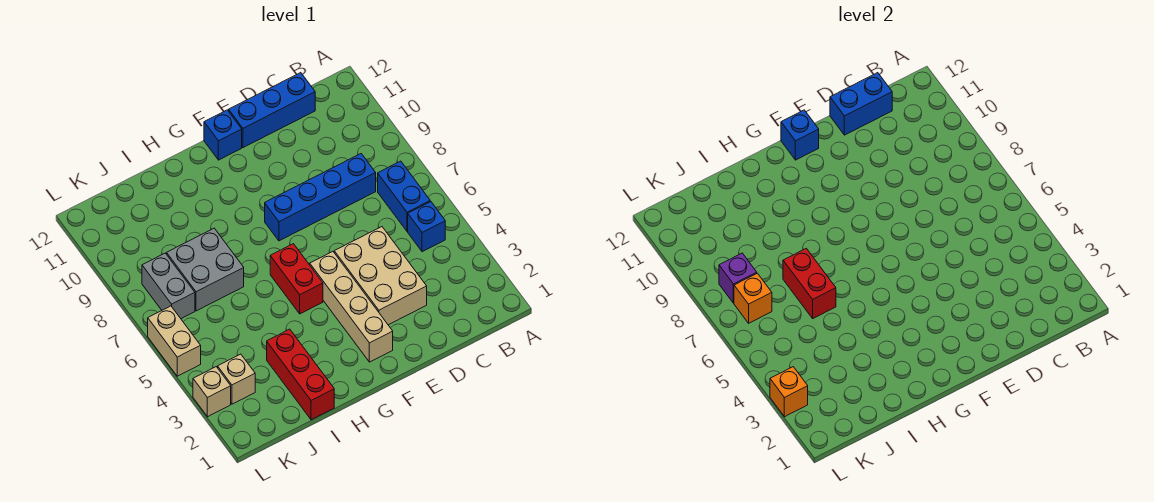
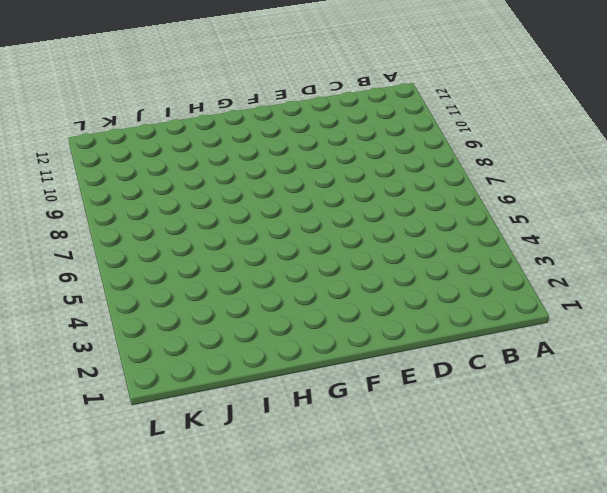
none -> blue brick B5 level 1
none -> blue brick B6:B7 level 1
none -> blue brick C8:F8 level 1

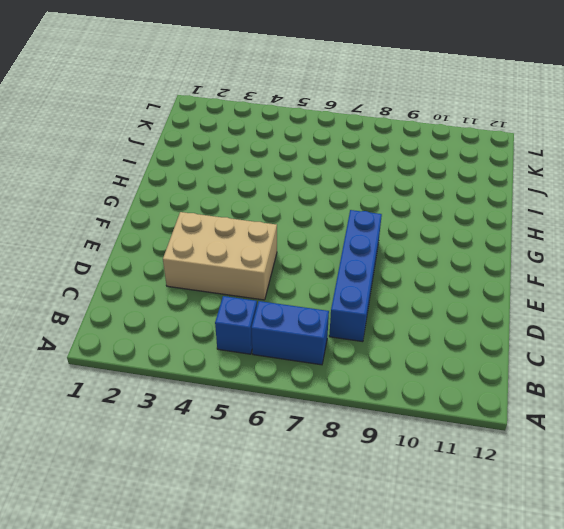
none -> blue brick C12:E12 level 1
none -> tan brick F2:F5 level 1
none -> blue brick F12 level 1

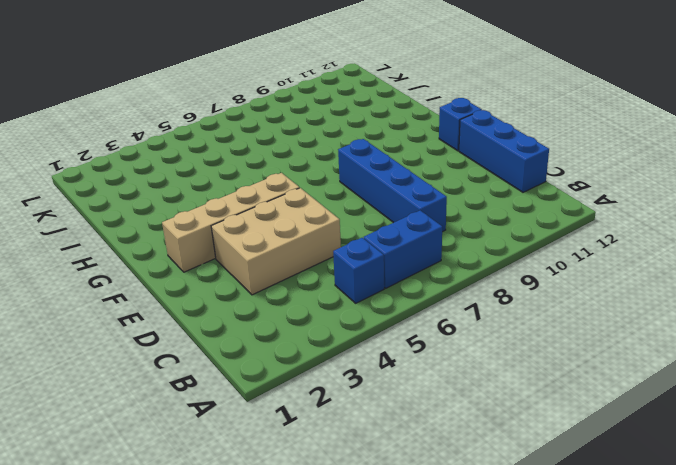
none -> red brick G5:G6 level 1
none -> red brick I1:I3 level 1
none -> grey brick I7:J8 level 1

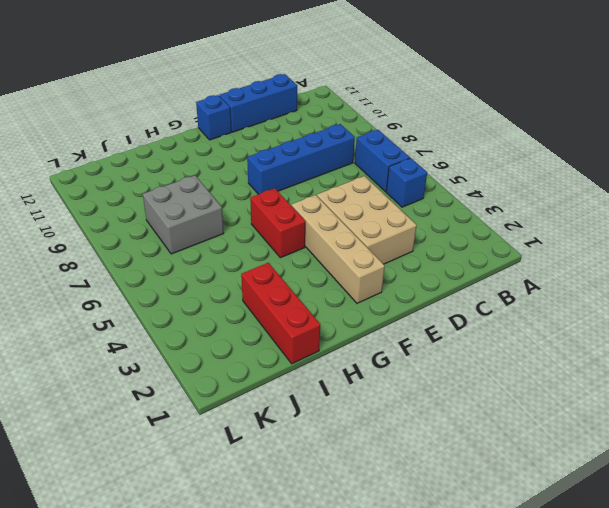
none -> tan brick K3 level 1
none -> grey brick K7:K8 level 1
none -> tan brick L3 level 1

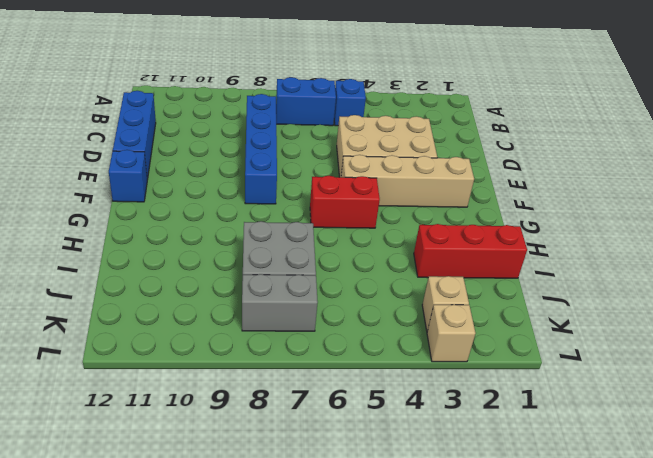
none -> tan brick L5:L6 level 1
none -> blue brick C12:D12 level 2
none -> blue brick F12 level 2

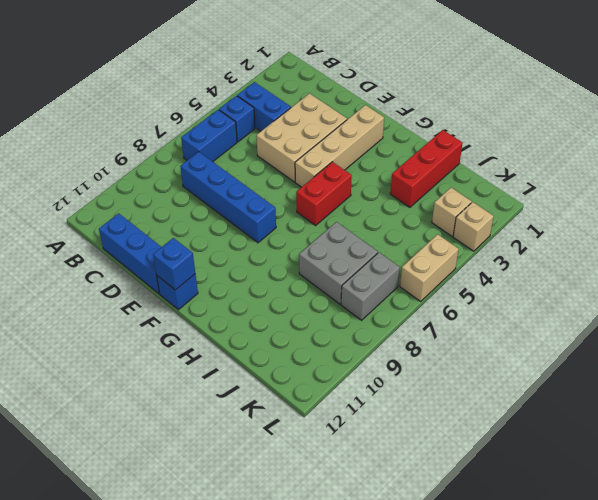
blue brick B4:C4 level 1 -> blue brick C12:D12 level 2
none -> red brick I6:I7 level 2
none -> orange brick K7 level 2
none -> purple brick K8 level 2

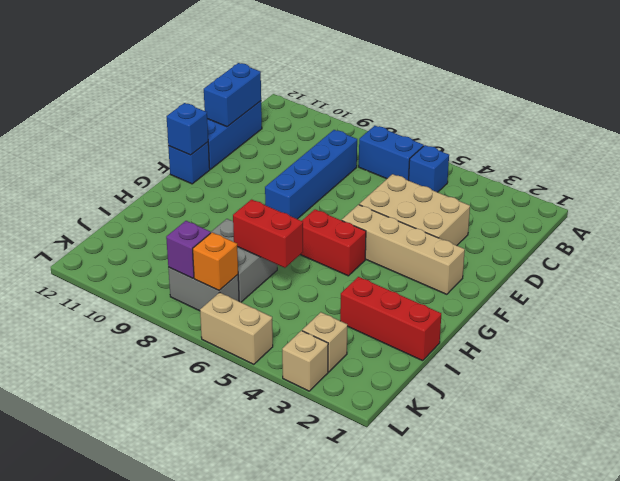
none -> orange brick L3 level 2

